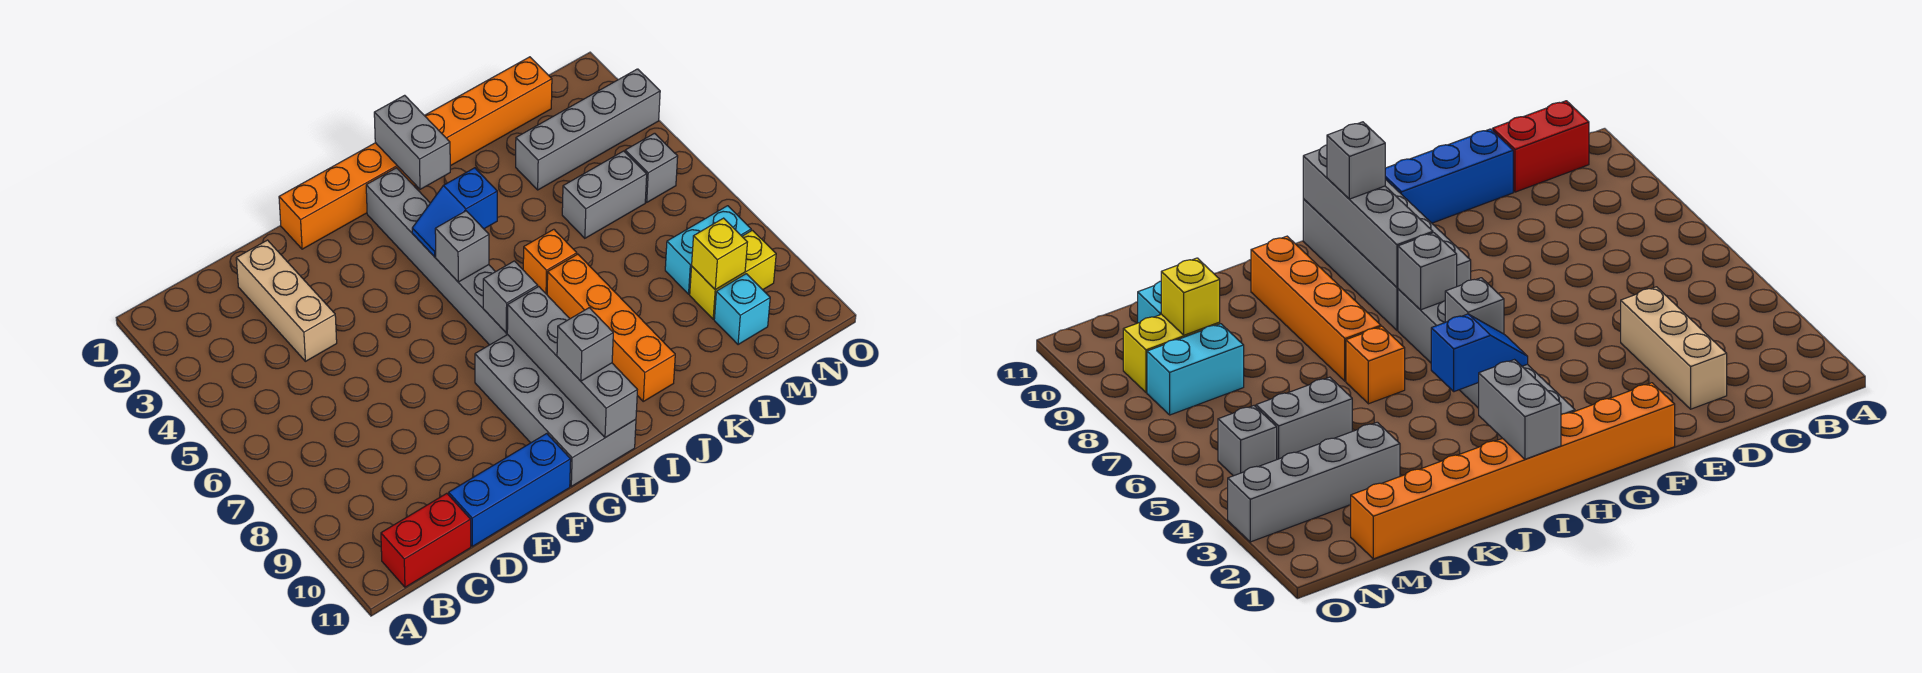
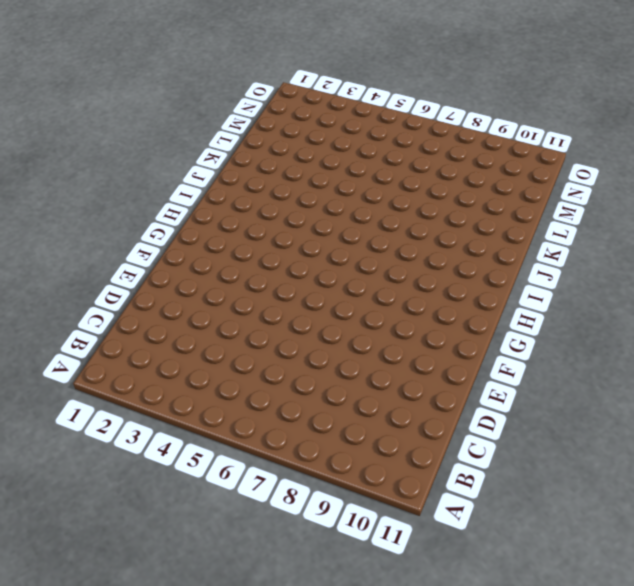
none -> red brick B11:C11 level 1
none -> tan brick D2:D4 level 1
none -> blue brick D11:F11 level 1

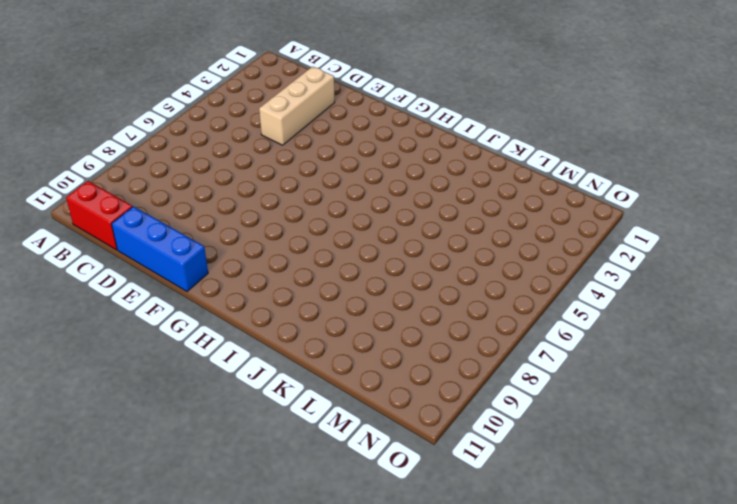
none -> orange brick F1:M1 level 1
none -> grey brick G8:H11 level 1
none -> grey brick H2:H7 level 1

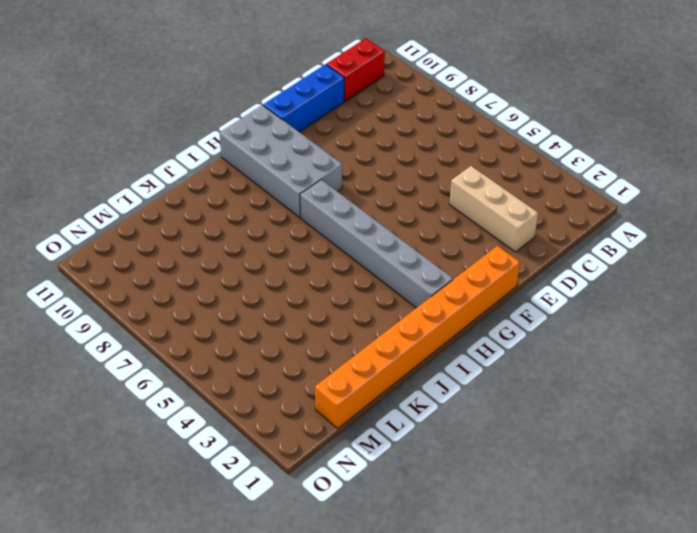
none -> orange brick J6 level 1
none -> orange brick J7:J10 level 1
none -> grey brick L3:O3 level 1

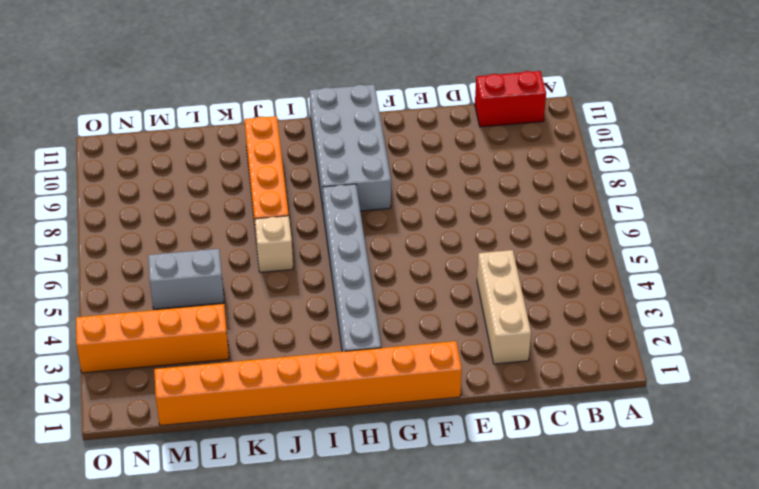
tan brick J6 level 1 -> orange brick J6 level 1
orange brick L3:O3 level 1 -> grey brick L3:O3 level 1
none -> blue brick D11:F11 level 1
none -> cyan brick M8:N8 level 1
none -> yellow brick M9:N9 level 1

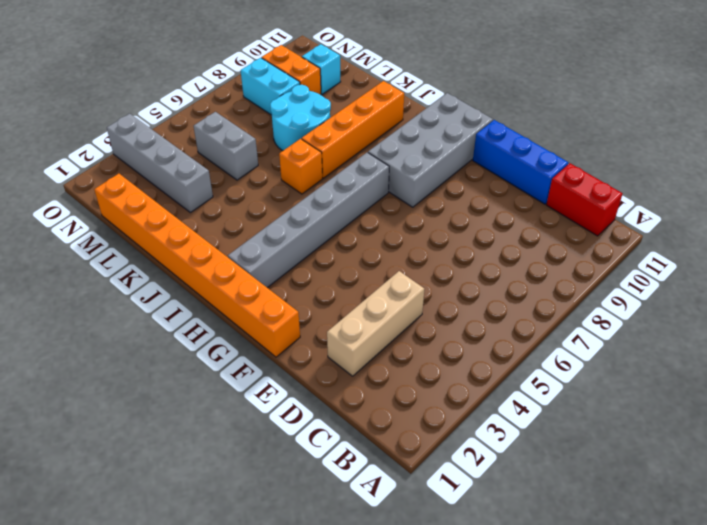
cyan round brick K7:L8 level 1 -> none
orange brick M9:N9 level 1 -> yellow brick M9:N9 level 1
none -> grey brick N5 level 1
none -> blue slope H4:I4 level 2 top I
none -> grey brick H5 level 2

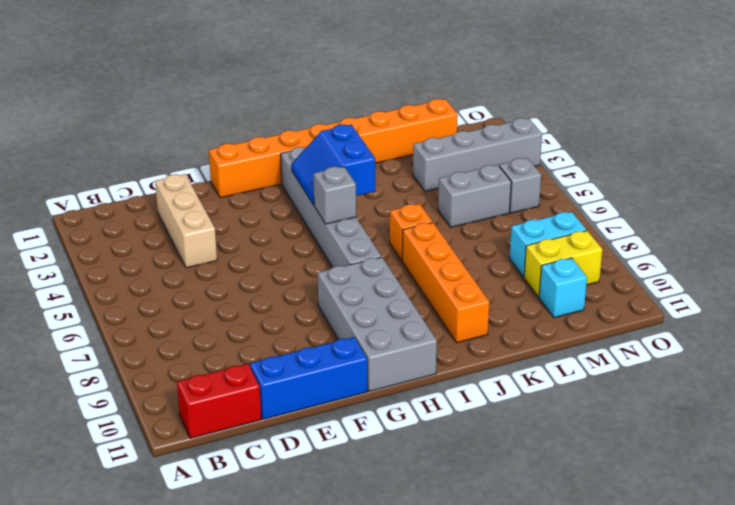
blue slope H3:I4 level 2 top I -> blue slope H4:I4 level 2 top I
none -> grey brick H7 level 2
none -> grey brick H8:H11 level 2
none -> grey brick I1:I2 level 2

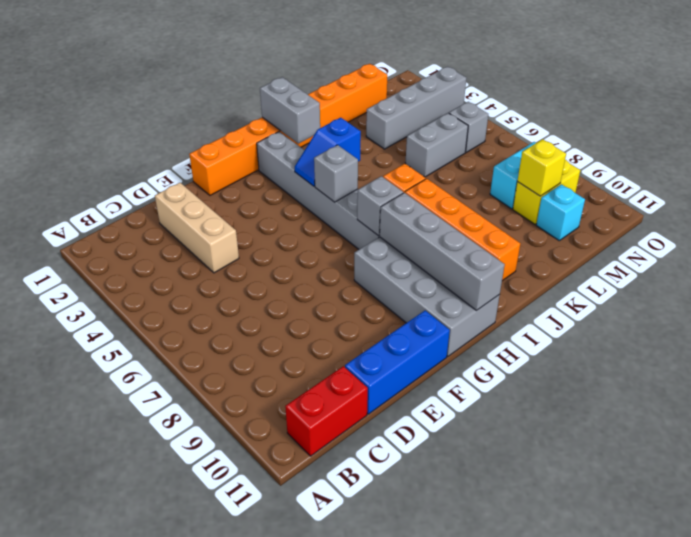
none -> grey brick H10 level 3

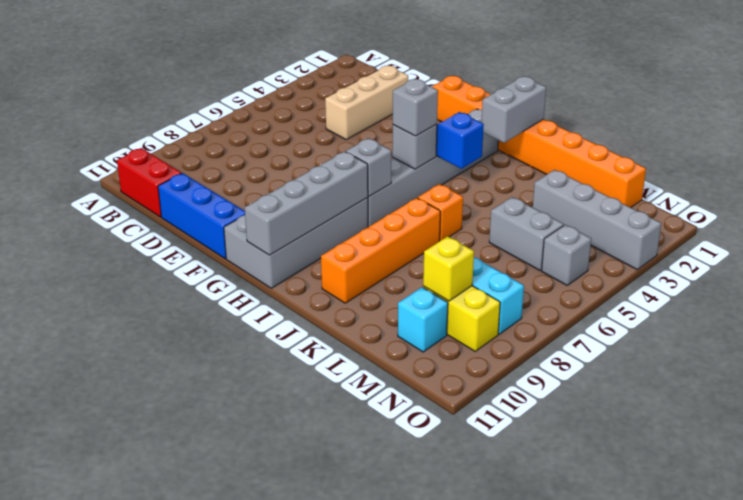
grey brick H5 level 3 -> grey brick H10 level 3

